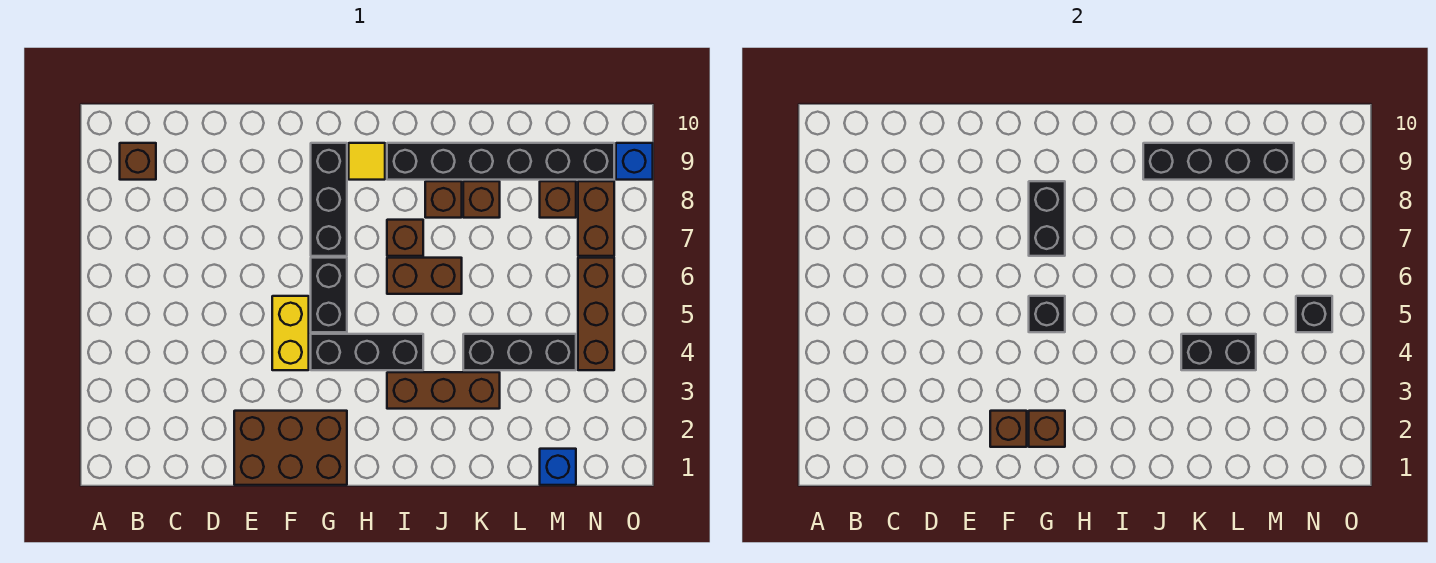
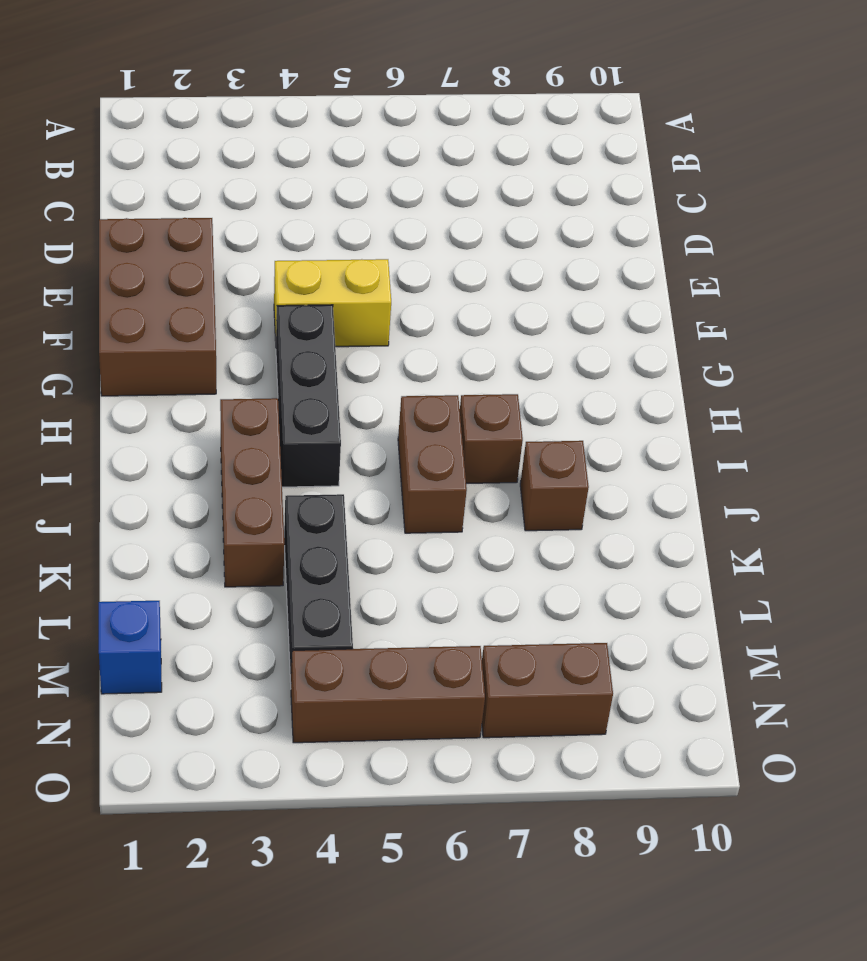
none -> brown brick B9 level 1
none -> black brick G5:G6 level 1
none -> black brick G7:G9 level 1

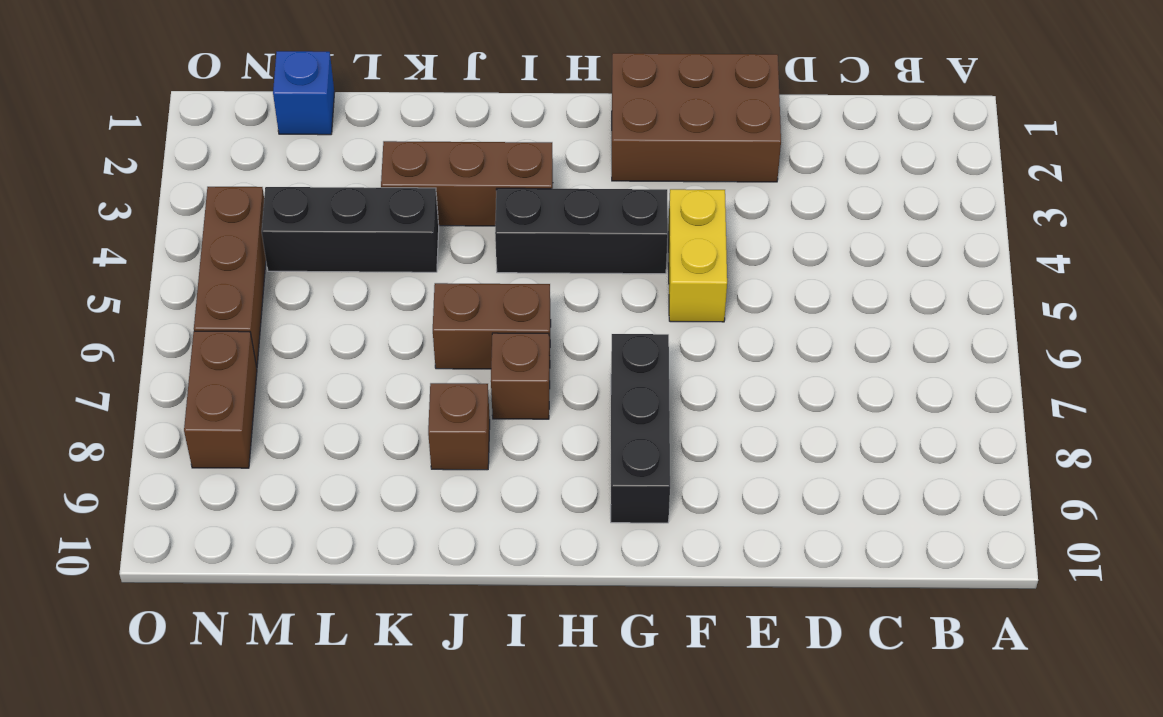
none -> brown brick B9 level 1
none -> black brick G5:G6 level 1
none -> yellow tile H9 level 1

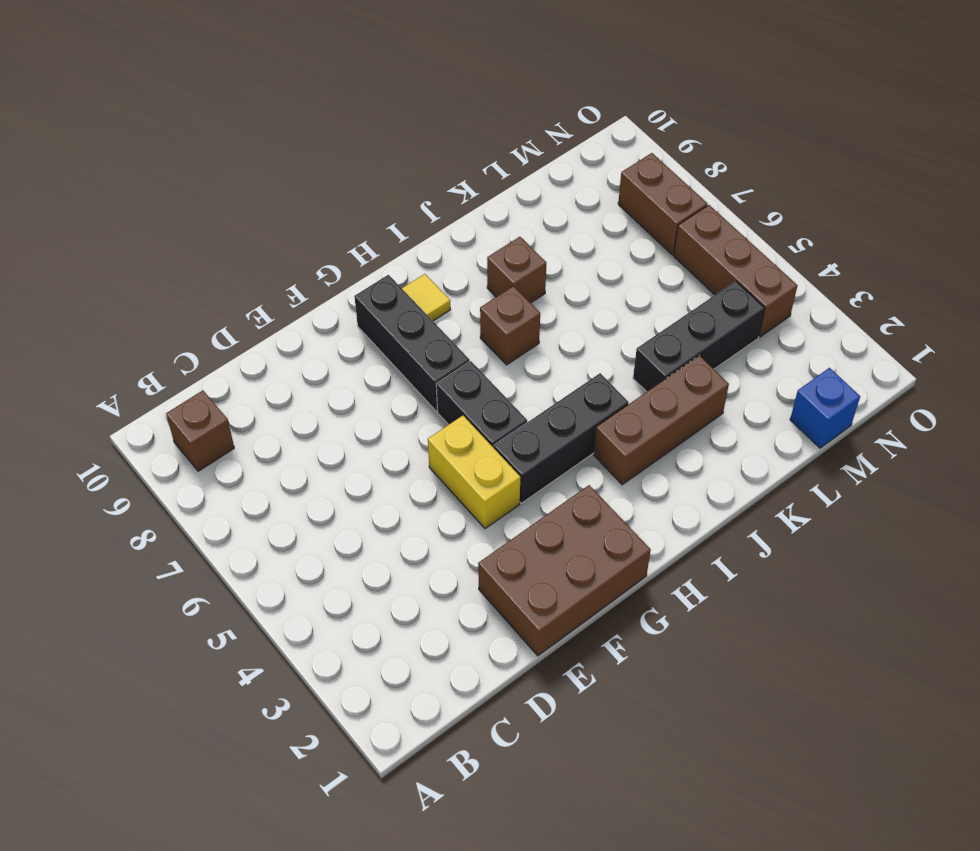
none -> brown brick I6:J6 level 1
none -> black brick I9:N9 level 1
none -> brown brick K8 level 1

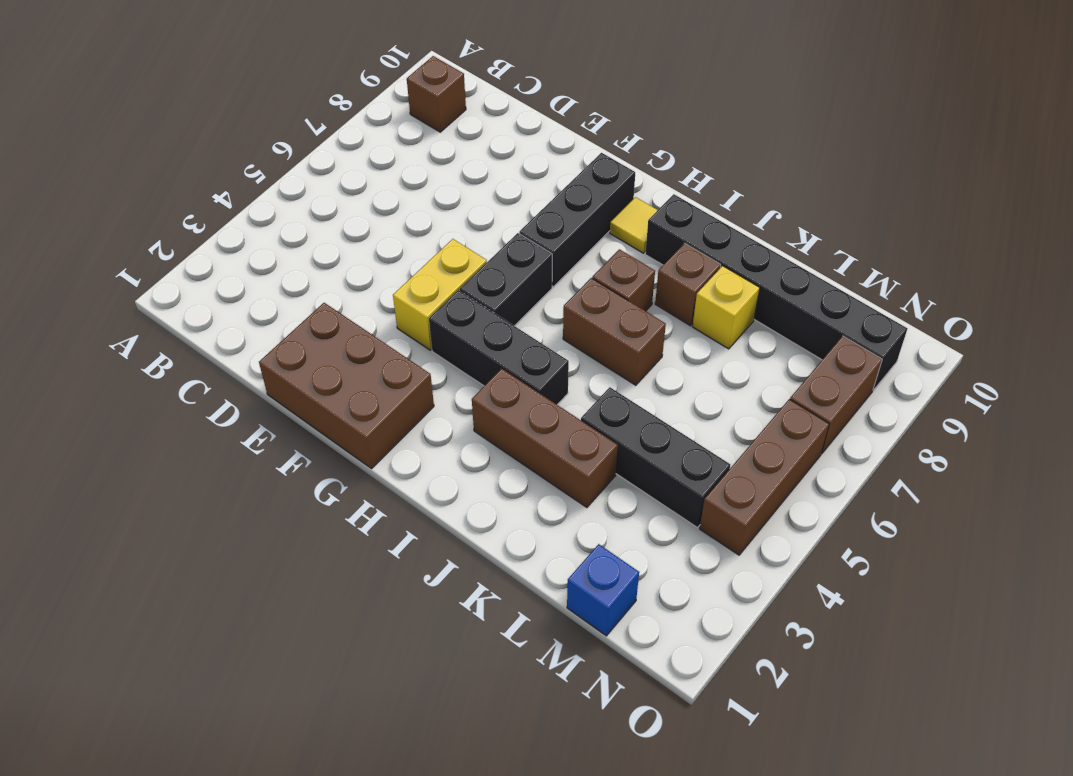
yellow brick K8 level 1 -> brown brick K8 level 1
none -> brown brick M8 level 1
none -> blue brick O9 level 1
none -> brown brick F2 level 2

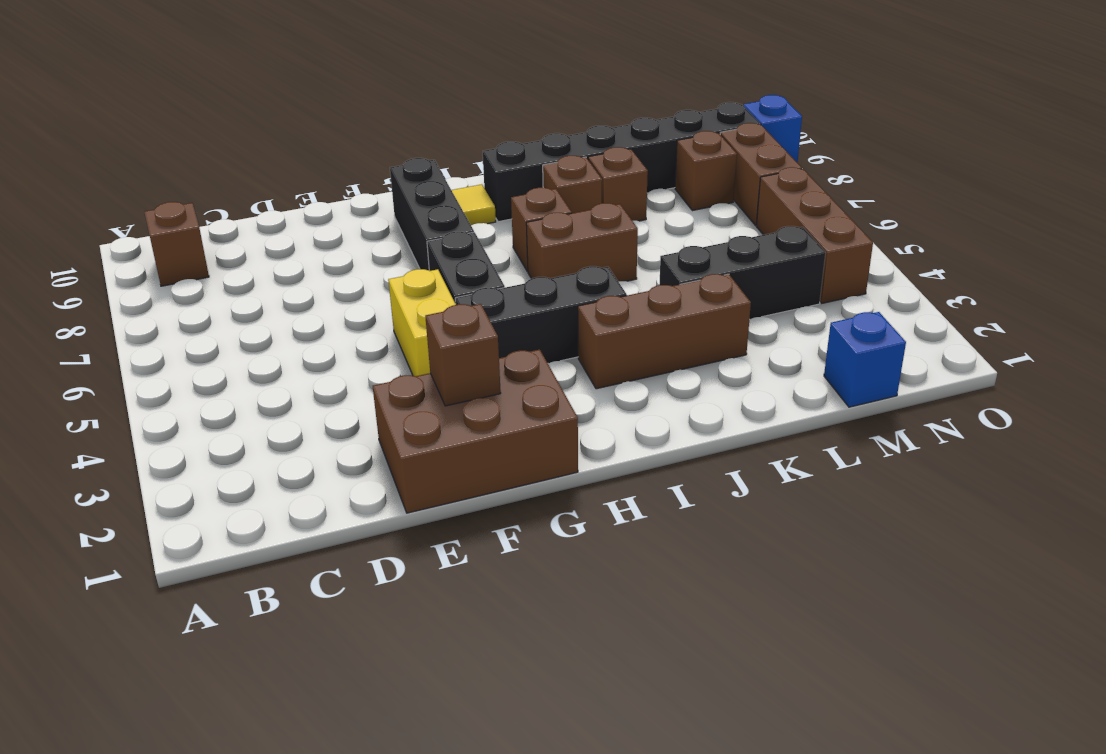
none -> brown brick G2 level 2
none -> black brick G5 level 2
none -> black brick G7:G8 level 2

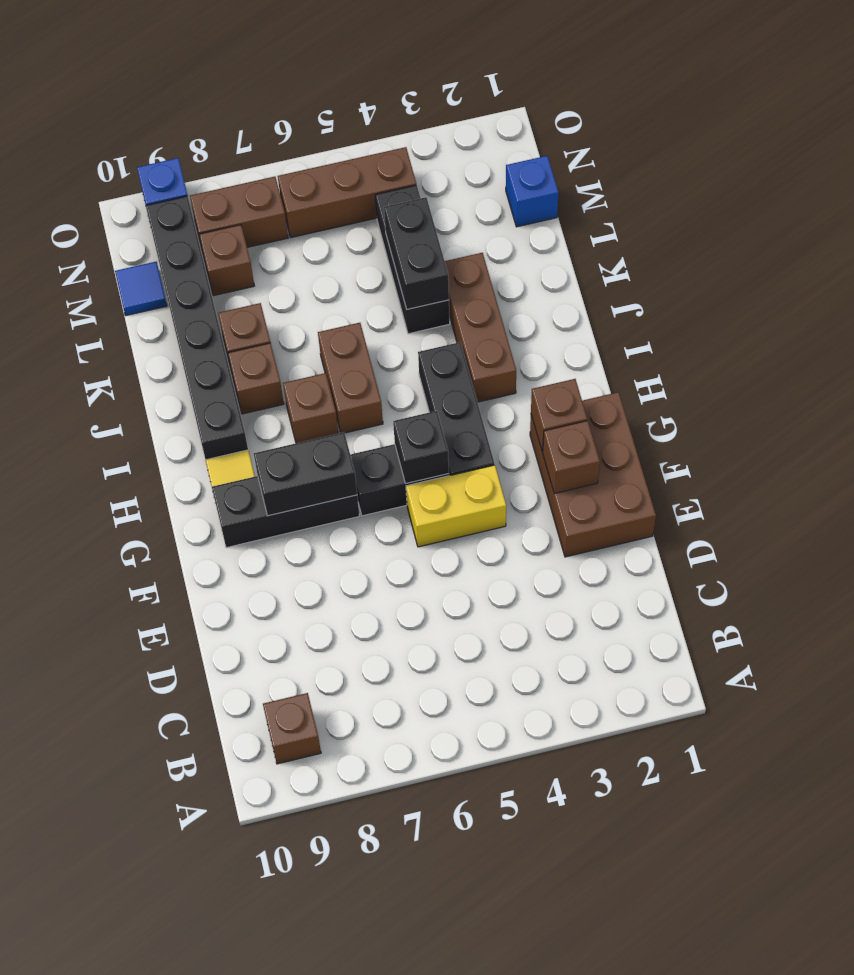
blue tile M10 level 1 -> none
none -> black brick J9:M9 level 2
none -> black brick N5 level 2

